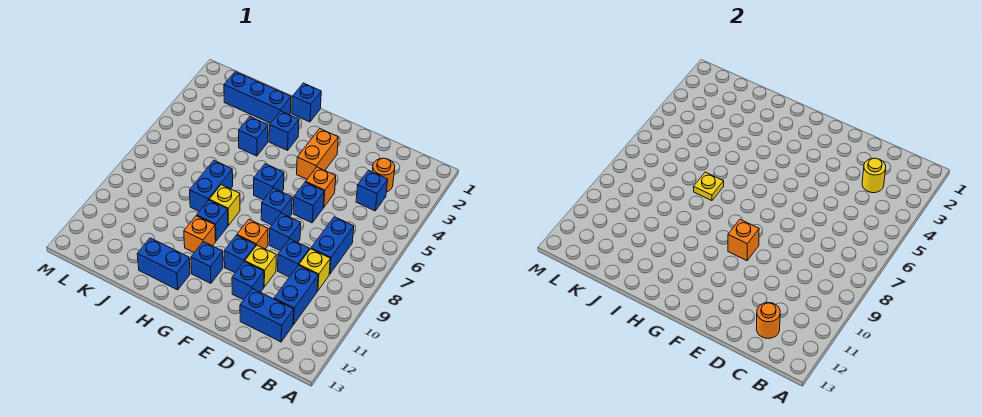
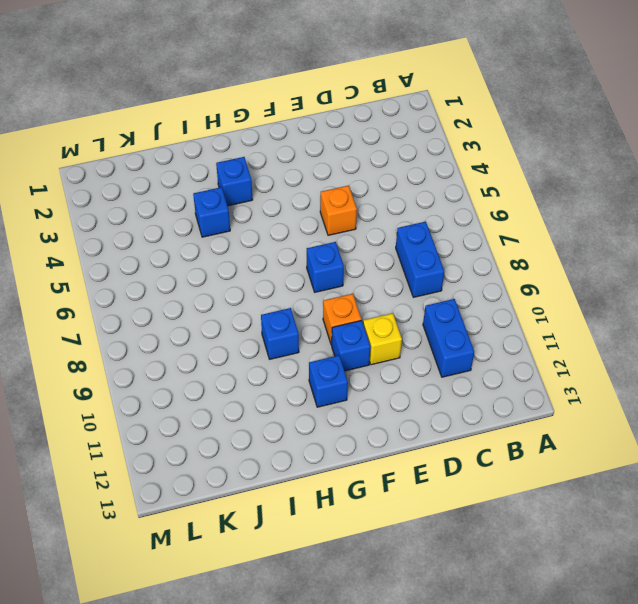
none -> orange round brick C3 level 1
none -> blue brick C4 level 1
none -> yellow brick C9 level 1
none -> blue brick C12:D12 level 1

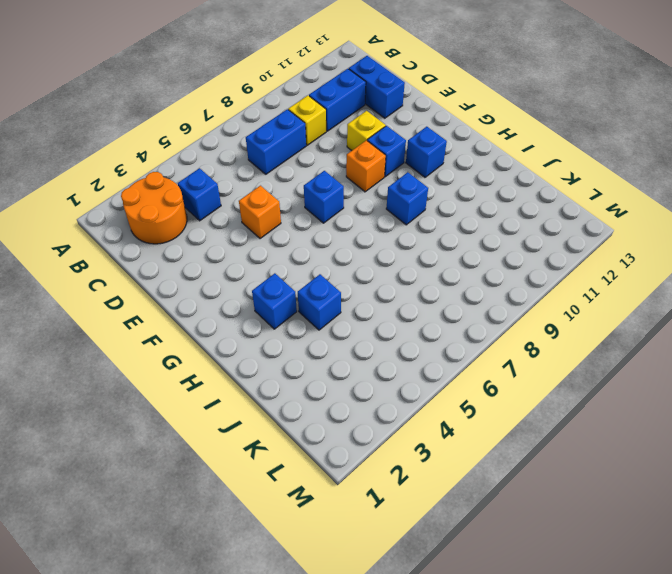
orange round brick B2:C3 level 1 -> orange round brick C3 level 1
none -> blue brick D9 level 1
none -> blue brick E6 level 1
none -> blue brick E8 level 1
none -> blue brick E11 level 1

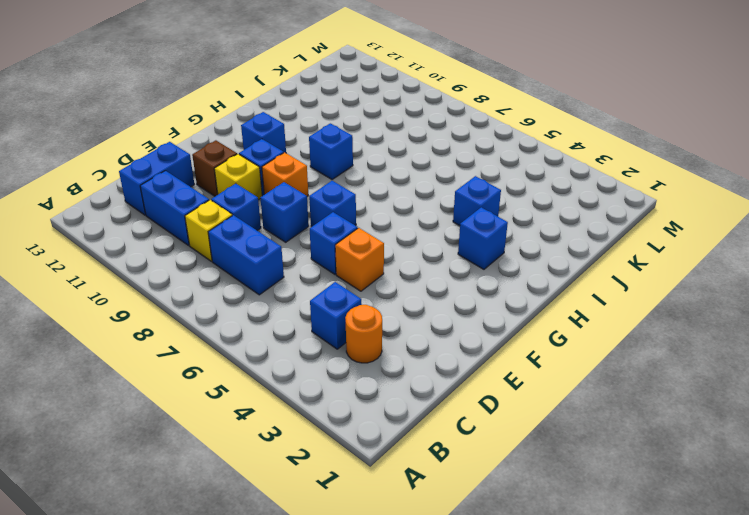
brown brick E11 level 1 -> blue brick E11 level 1
none -> orange brick F3:F4 level 1
none -> blue brick G6 level 1
none -> blue brick H1 level 1
none -> yellow brick H8 level 1

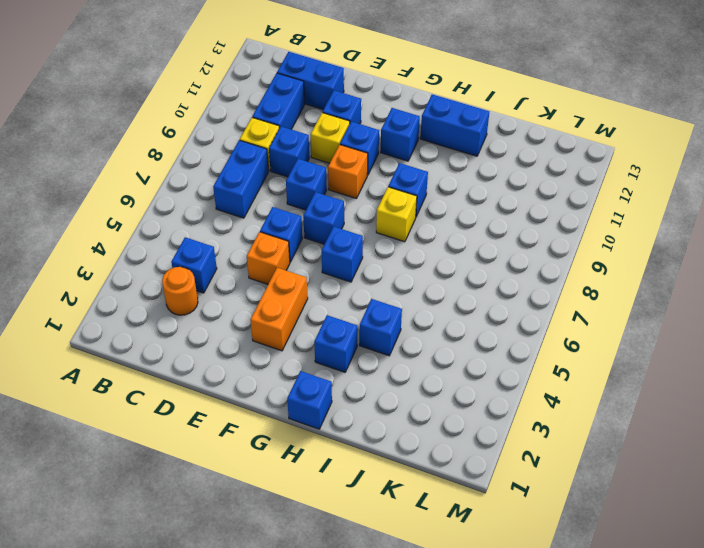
none -> orange brick H10 level 1
none -> blue brick I2:K2 level 1
none -> blue brick I7:I8 level 1
none -> yellow round brick C3 level 2

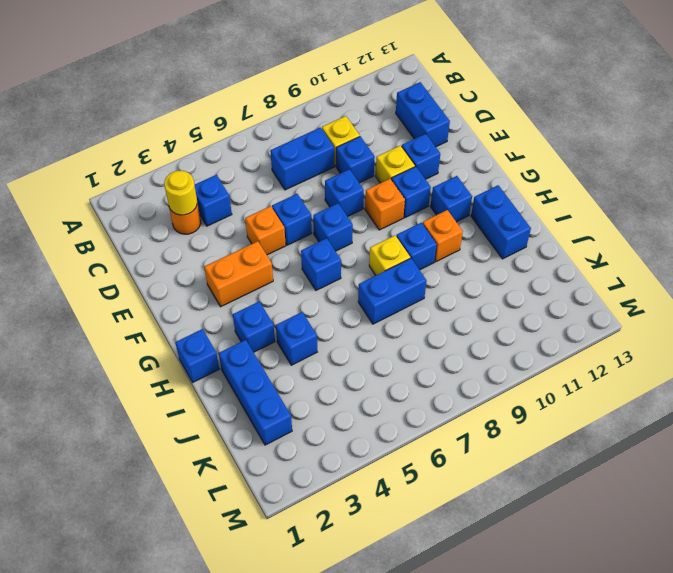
none -> blue brick C10:C11 level 1
none -> orange round brick C12 level 2
none -> orange brick F9 level 2
none -> yellow plate I7 level 2

